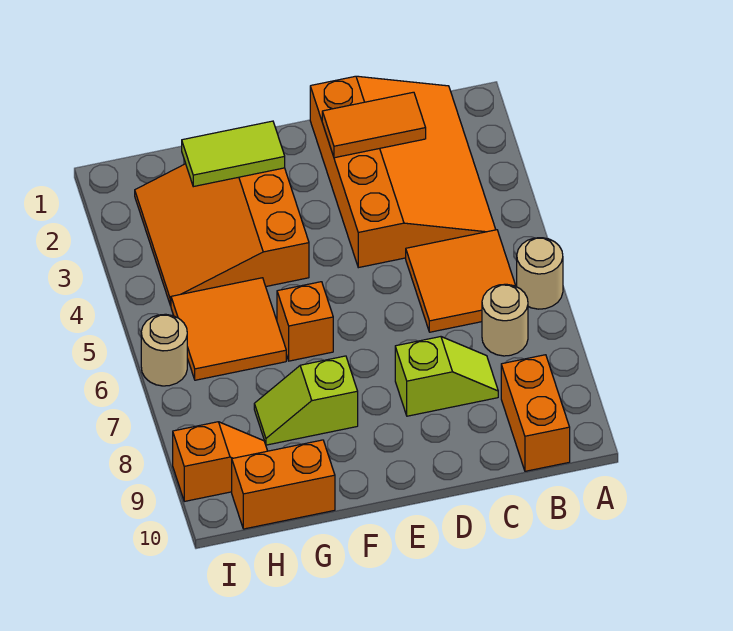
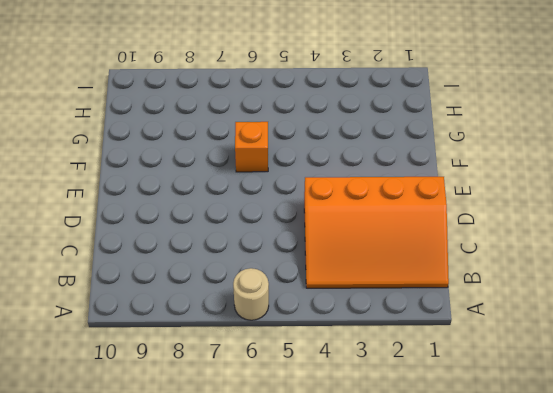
none -> orange tile B5:C6 level 1
none -> tan round brick B7 level 1
none -> orange brick B9:B10 level 1

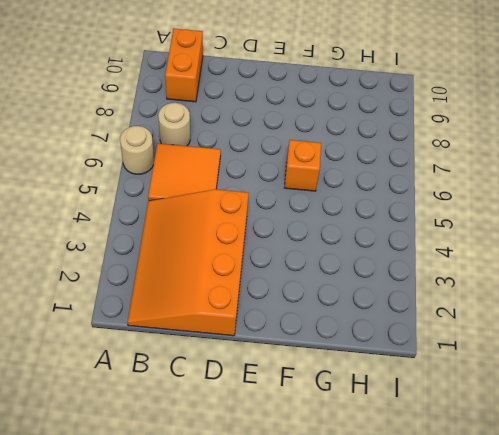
none -> lime slope C8:D8 level 1 top D
none -> orange slope F2:H4 level 1 top F
none -> lime slope F8:G8 level 1 top F

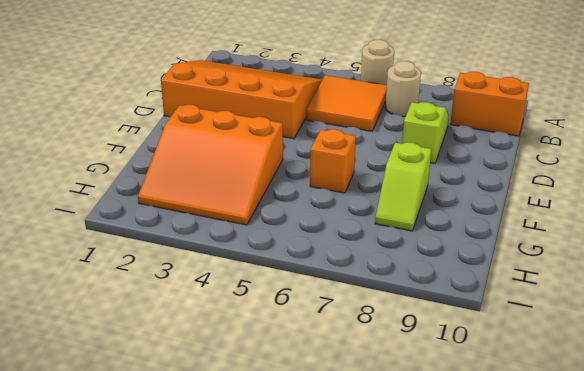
none -> orange tile G5:H6 level 1
none -> orange brick G10:H10 level 1
none -> orange slope H9:I9 level 1 top I

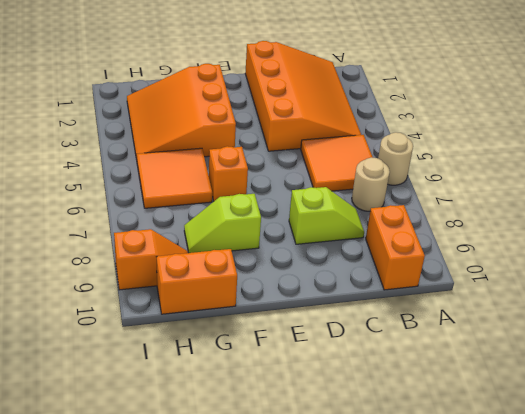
none -> tan round brick I6 level 1
none -> orange tile C2:D2 level 2
none -> lime tile F2:G2 level 2

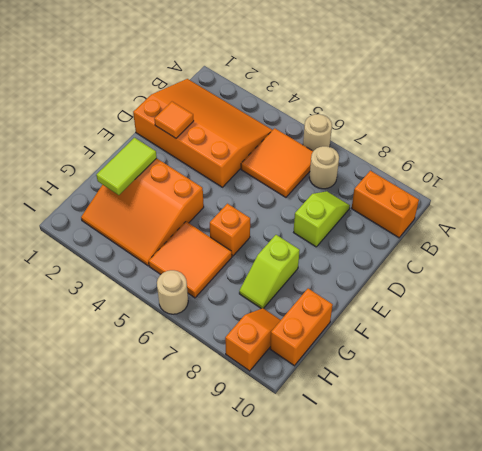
orange tile D2 level 2 -> orange tile C2:D2 level 2

